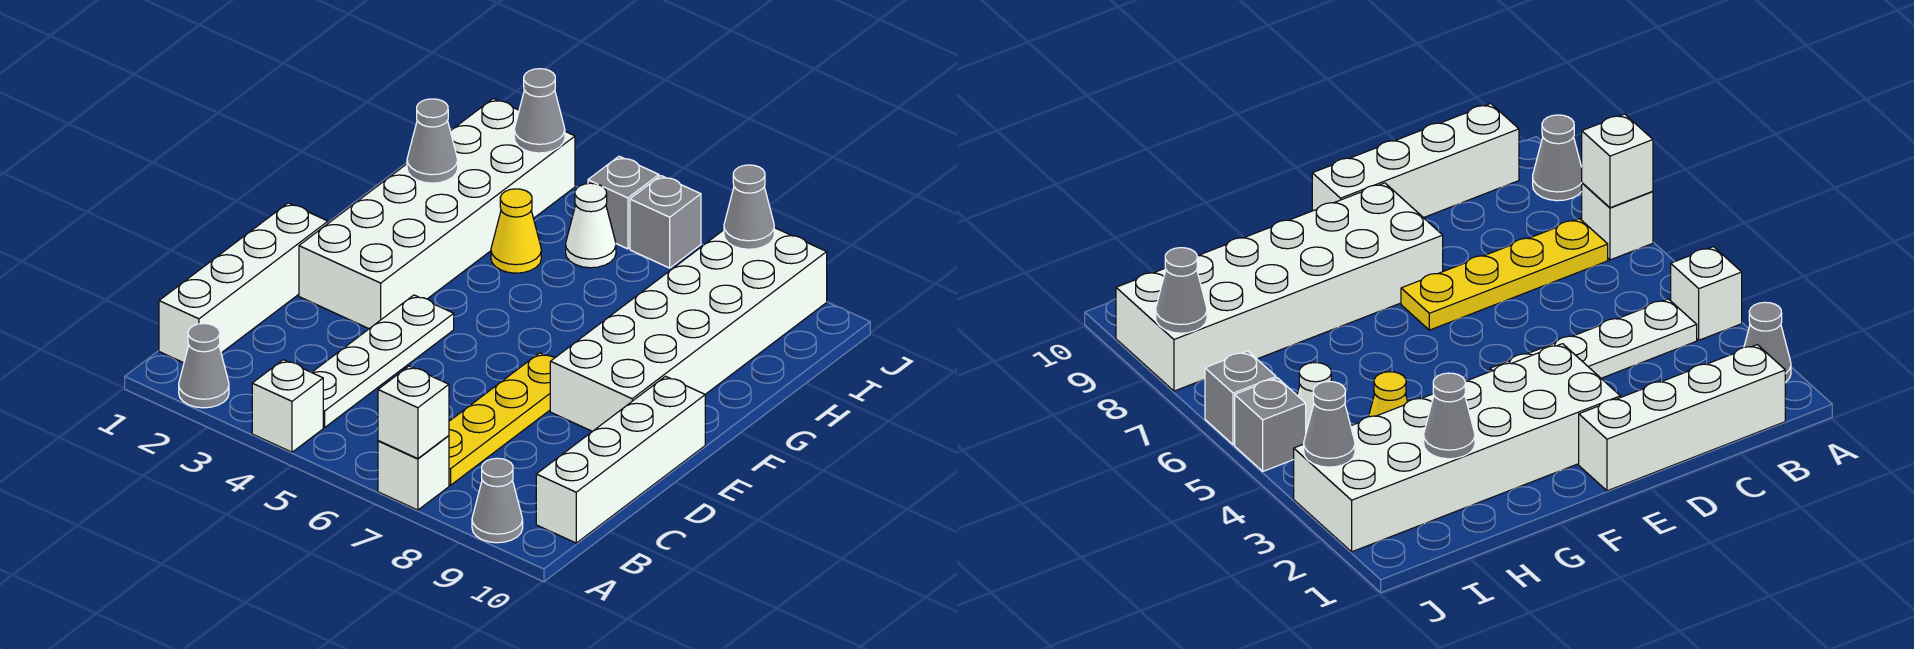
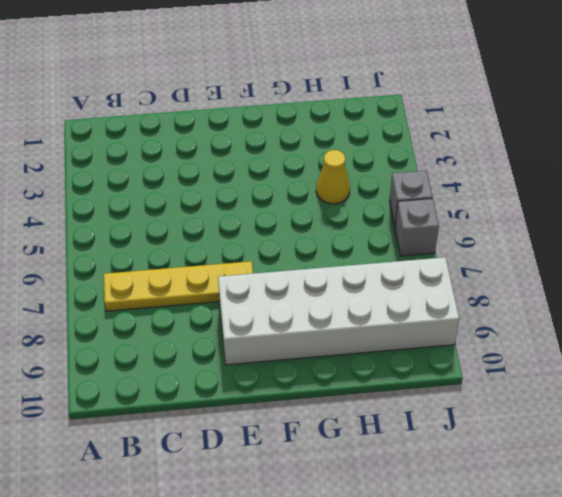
none -> grey cone A2 level 1
none -> white brick A4 level 1
none -> white brick A7 level 1

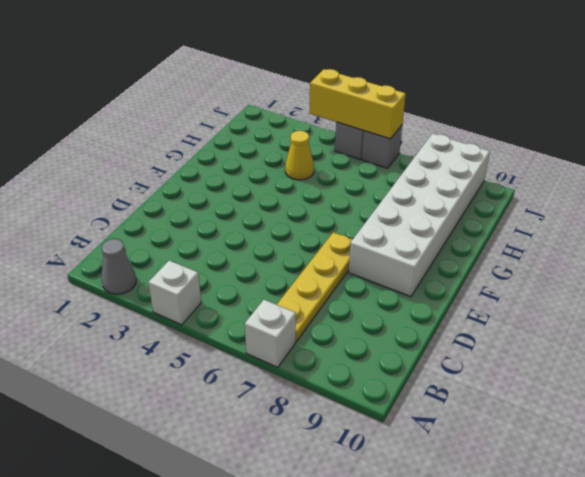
yellow brick J4:J6 level 2 -> none
none -> grey cone A9 level 1
none -> white brick B1:E1 level 1
none -> white plate B4:E4 level 1

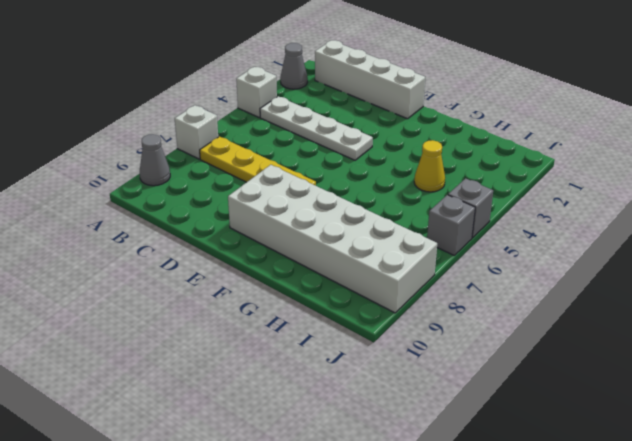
none -> white brick B10:E10 level 1
none -> white brick E2:J3 level 1
none -> white cone I5 level 1

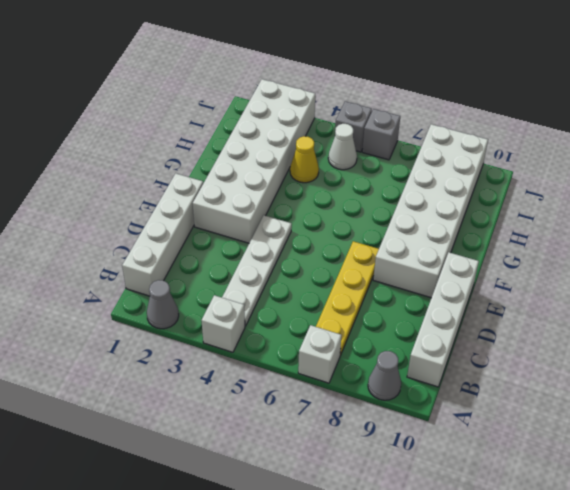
none -> white brick A7 level 2
none -> grey cone H2 level 2
none -> grey cone J3 level 2

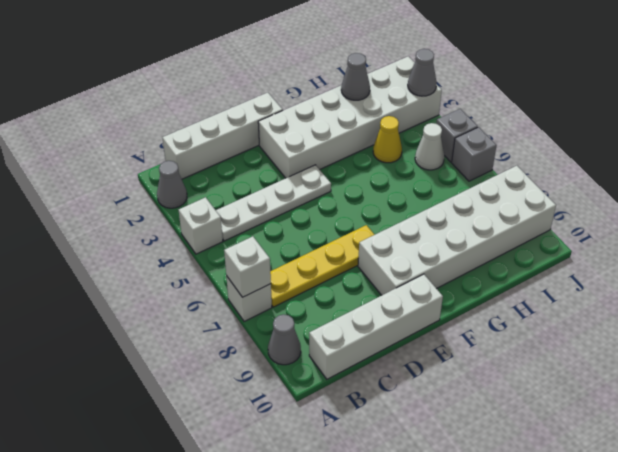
none -> grey cone J8 level 2

